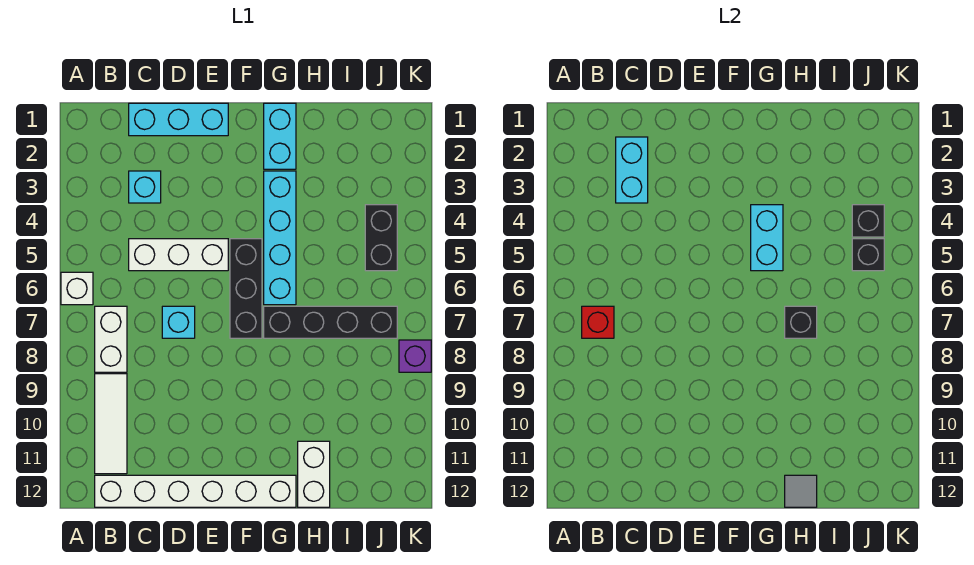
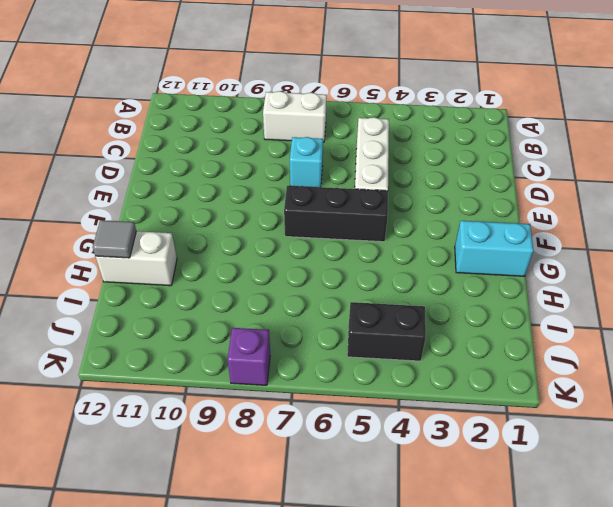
none -> white brick A6 level 1
none -> white tile B9:B11 level 1
none -> white brick B12:G12 level 1

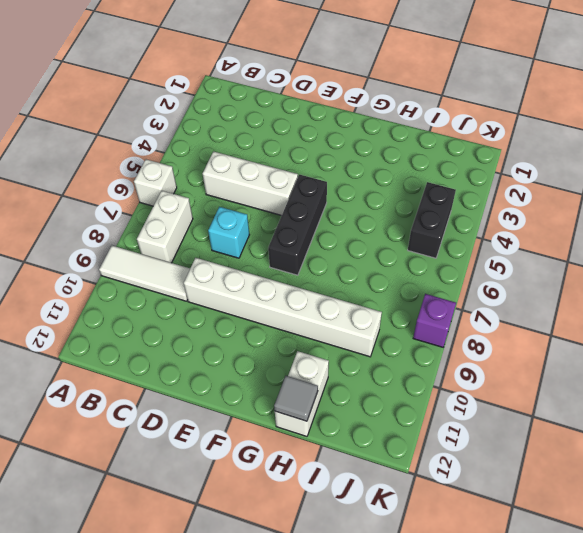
white tile A9:C9 level 1 -> white tile B9:B11 level 1
white brick D9:I9 level 1 -> white brick B12:G12 level 1
none -> cyan brick C1:E1 level 1
none -> cyan brick C3 level 1
none -> cyan brick G1:G2 level 1

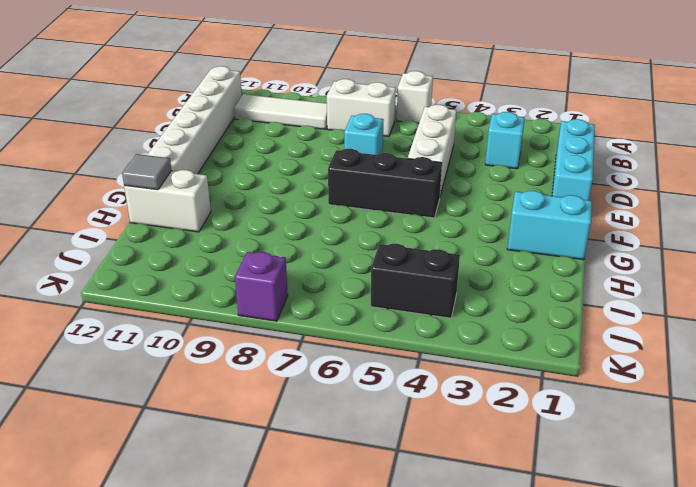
none -> cyan brick G3:G6 level 1
none -> black brick G7:J7 level 1
none -> red brick B7 level 2

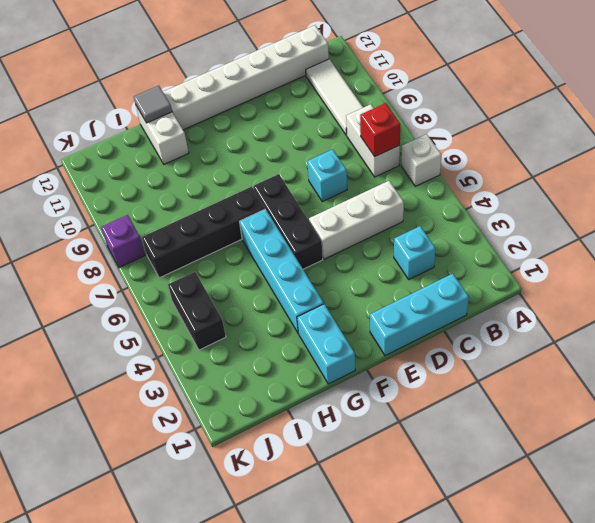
none -> cyan brick C2:C3 level 2
none -> cyan brick G4:G5 level 2
none -> black brick H7 level 2

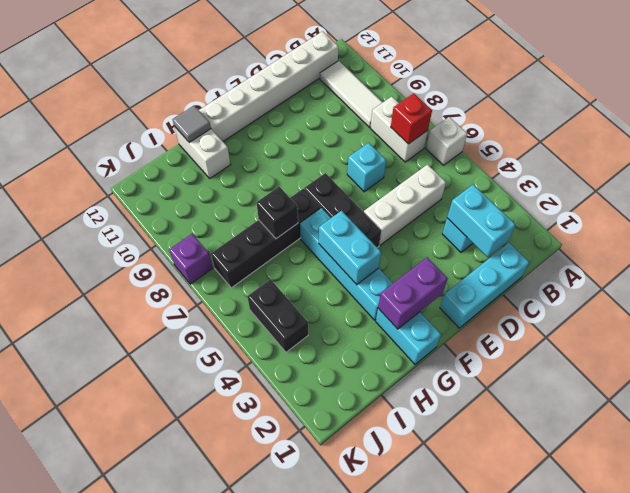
purple brick F2:G2 level 2 -> none
none -> black brick J4 level 2
none -> black brick J5 level 2

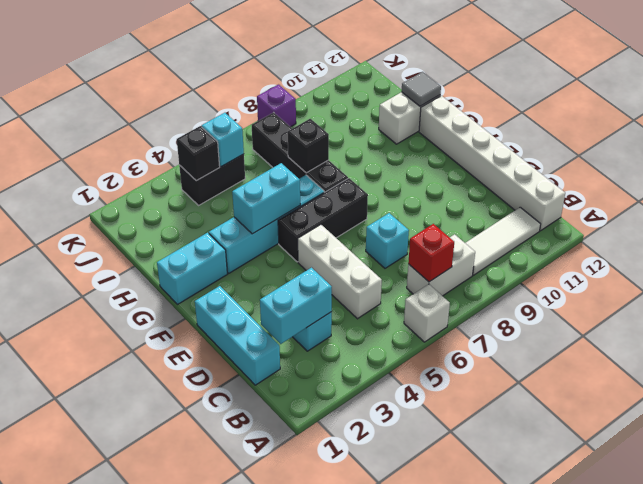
cyan brick J5 level 2 -> black brick J5 level 2

